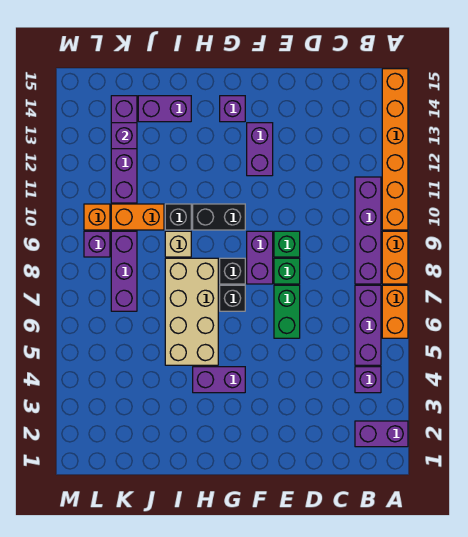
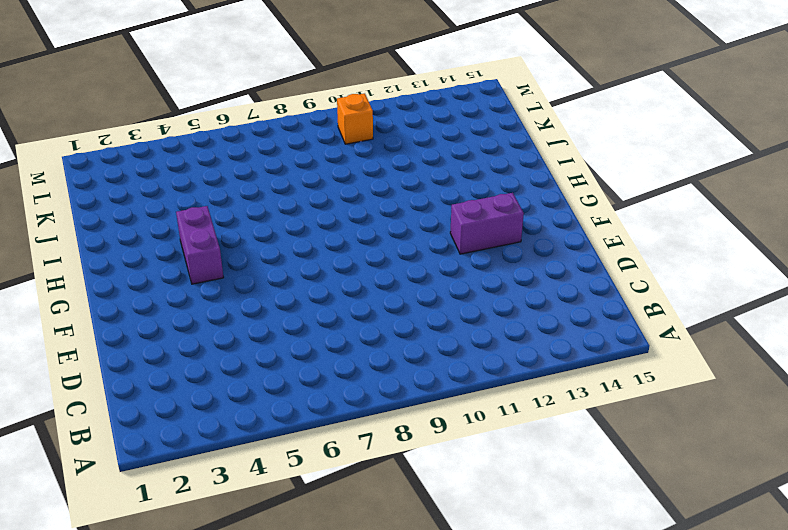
none -> purple brick A2:B2 level 1
none -> orange brick A6:A7 level 1
none -> orange brick A8:A9 level 1

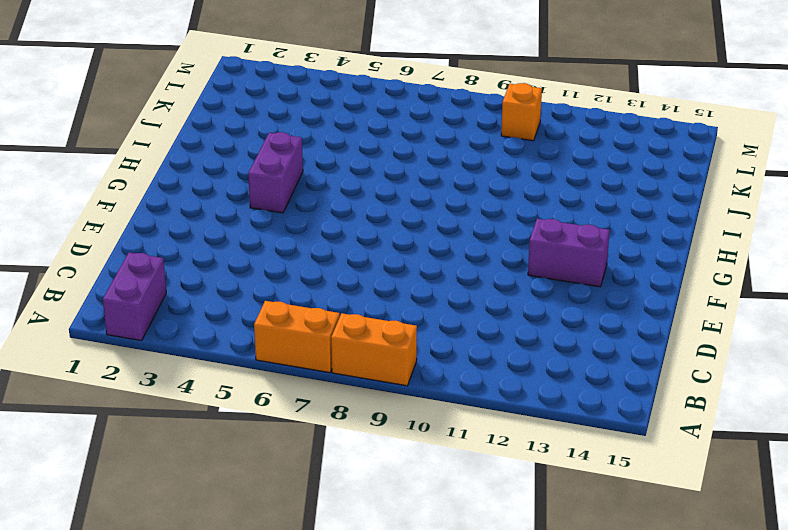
none -> orange brick A10:A15 level 1
none -> purple brick B4 level 1
none -> purple brick B5:B7 level 1

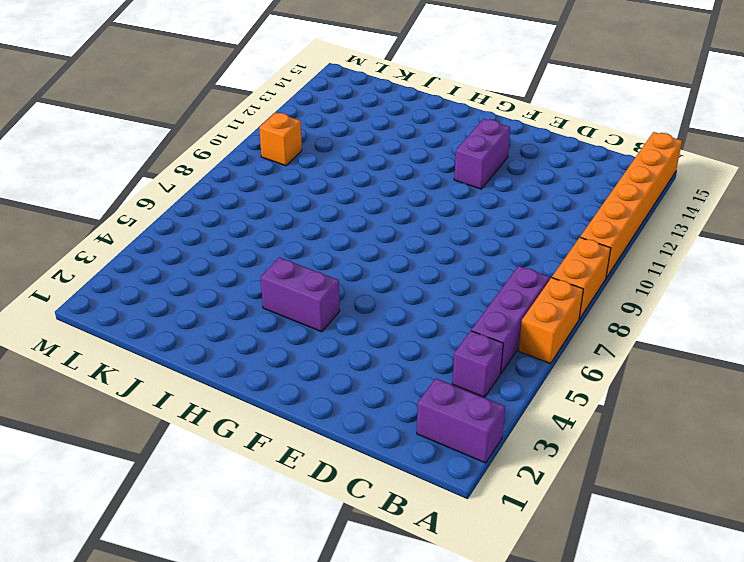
none -> purple brick B8:B11 level 1
none -> green brick E6:E7 level 1
none -> green brick E8 level 1

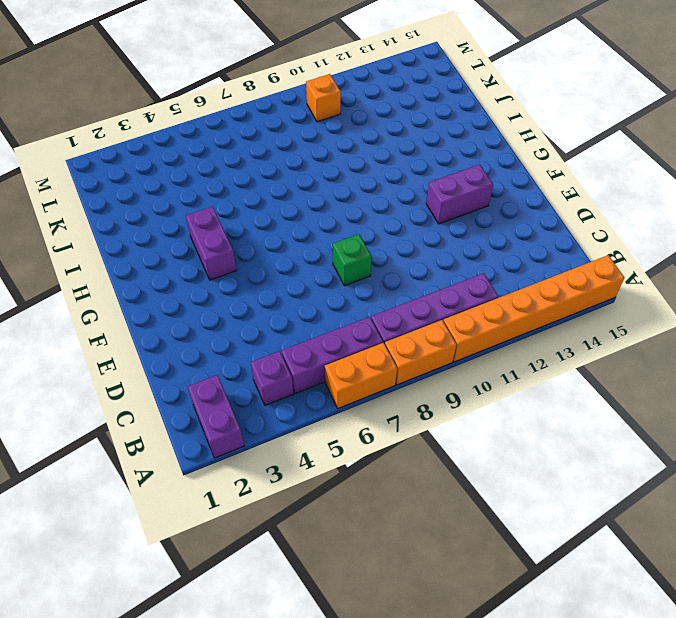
none -> green brick E6:E7 level 1
none -> green brick E9 level 1
none -> purple brick F8:F9 level 1

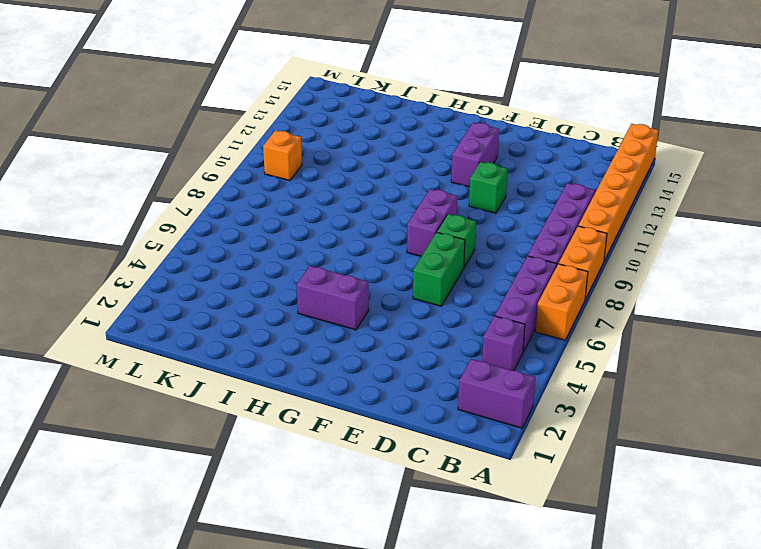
green brick E11 level 1 -> green brick E9 level 1
none -> black brick G7 level 1
none -> black brick G8 level 1
none -> black brick G10:H10 level 1

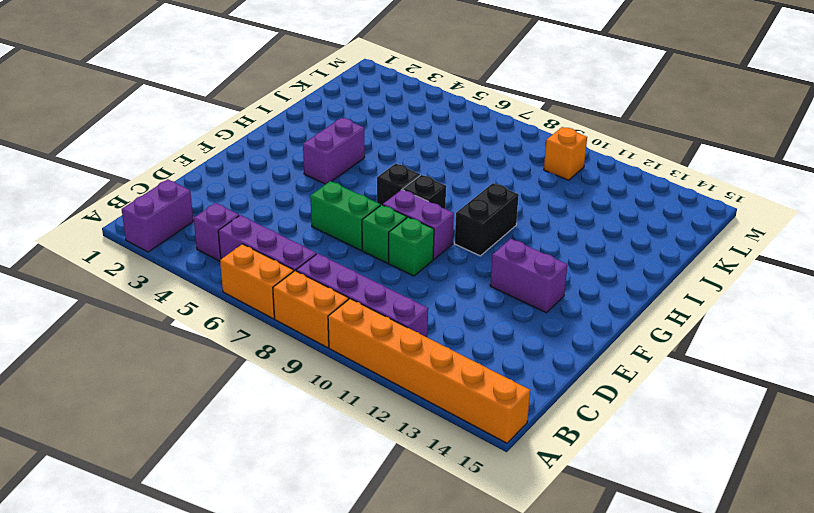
none -> purple brick G14 level 1
none -> tan brick H5:I8 level 1
none -> tan brick I9 level 1

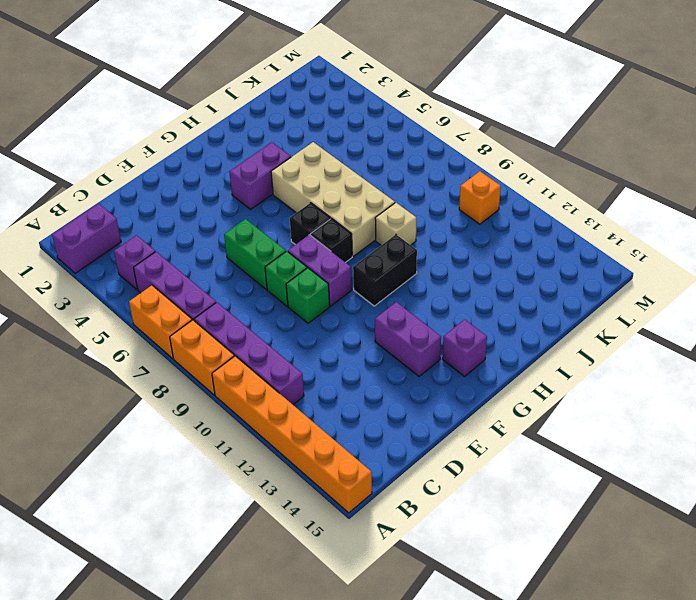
none -> black brick I10 level 1
none -> purple brick I14:J14 level 1
none -> orange brick J10:K10 level 1

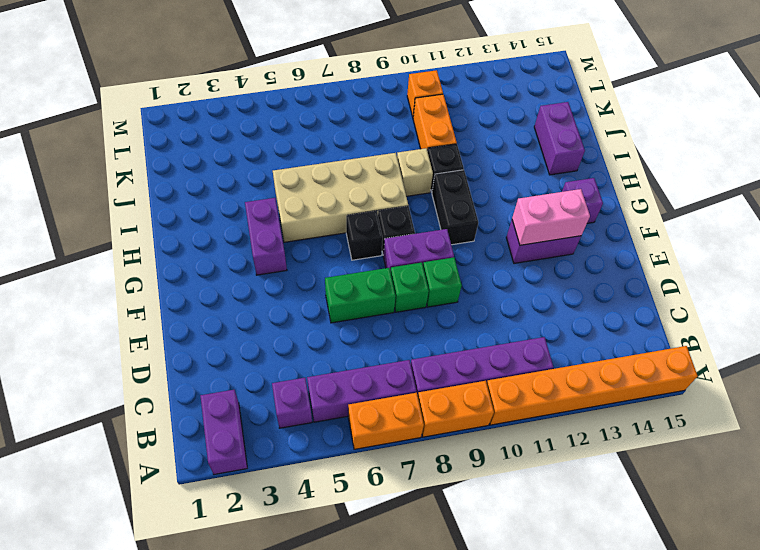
pink brick F12:F13 level 2 -> none
none -> purple brick K7:K9 level 1
none -> purple brick K11:K14 level 1
none -> purple brick L9 level 1

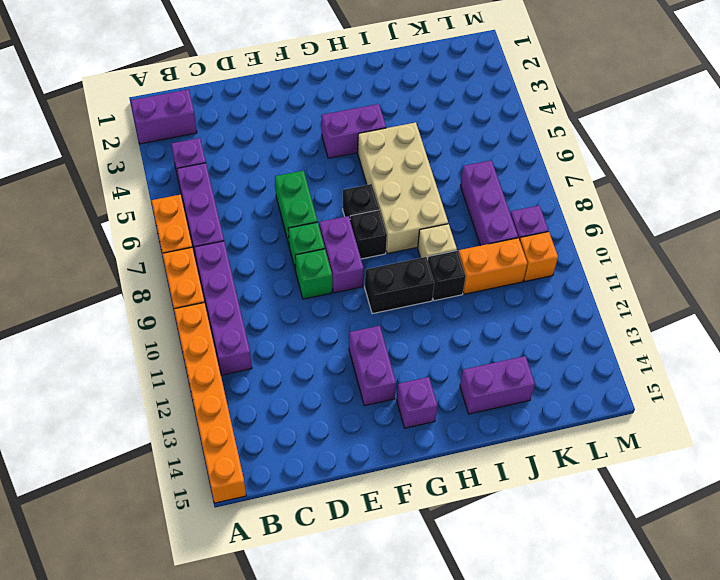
none -> purple brick K11:K14 level 1
none -> purple brick K13 level 2

